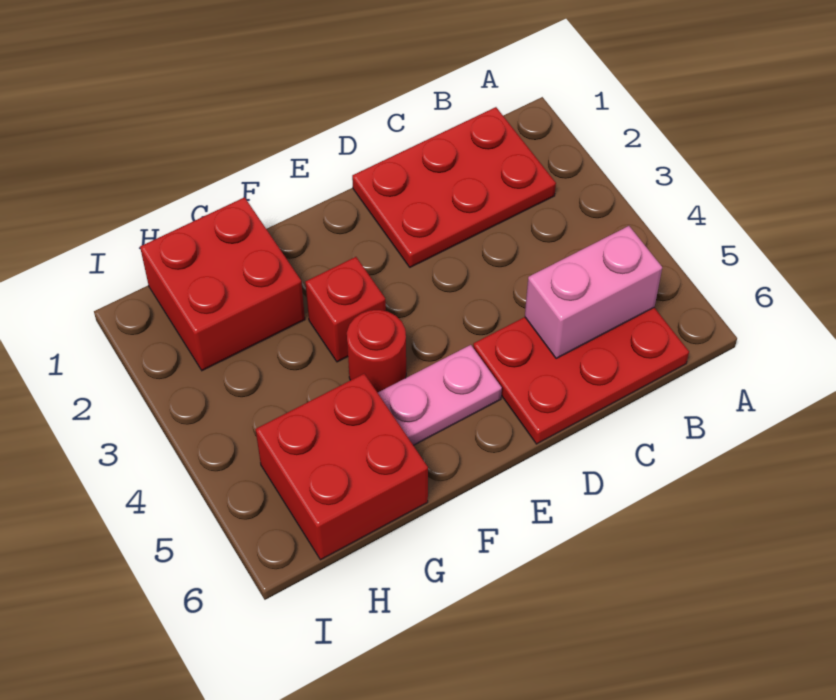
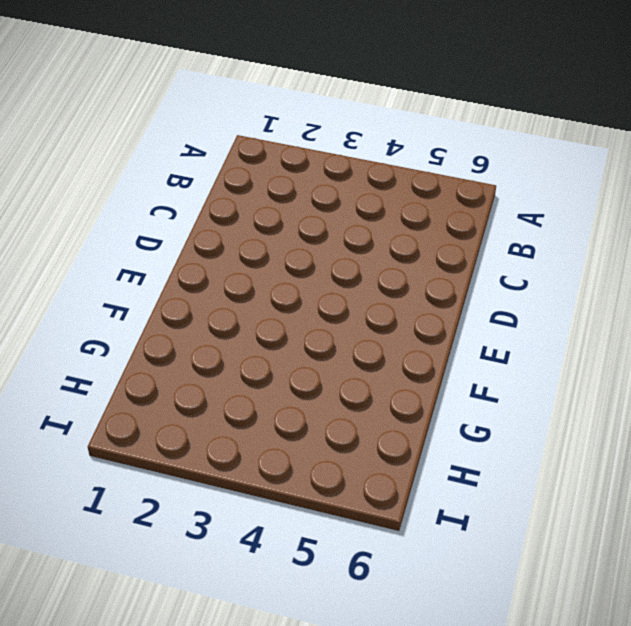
none -> red plate B1:D2 level 1
none -> red plate B5:D6 level 1

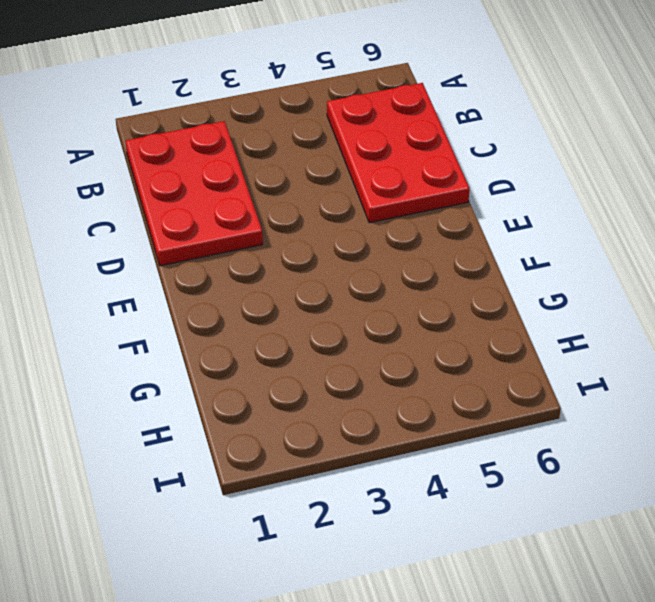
none -> pink plate E5:F5 level 1
none -> red brick F3 level 1

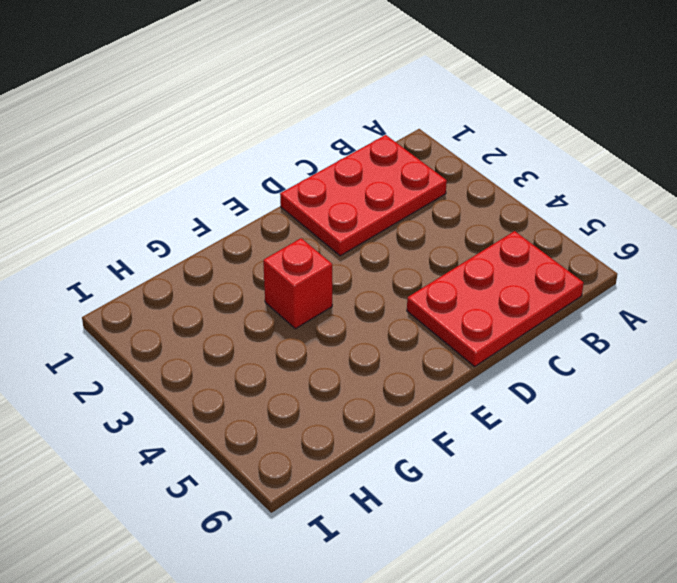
none -> pink plate E5:F5 level 1
none -> red round brick F4 level 1

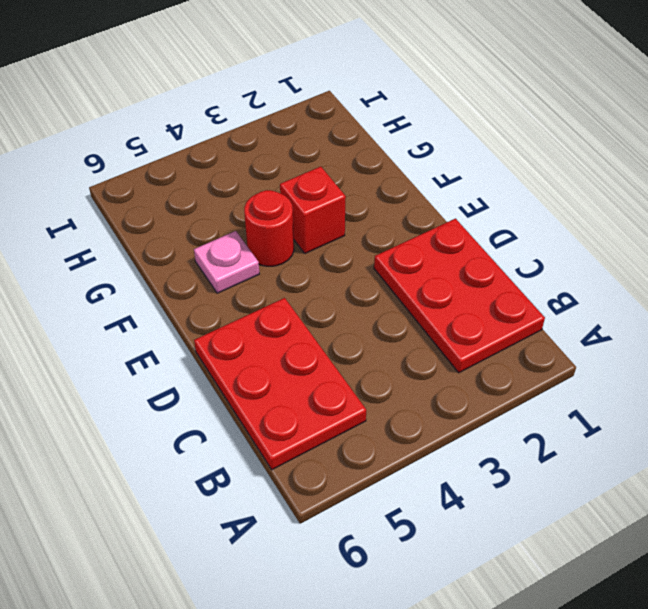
pink plate F5 level 1 -> pink plate E5:F5 level 1
none -> red brick G1:H2 level 1
none -> red brick G5:H6 level 1

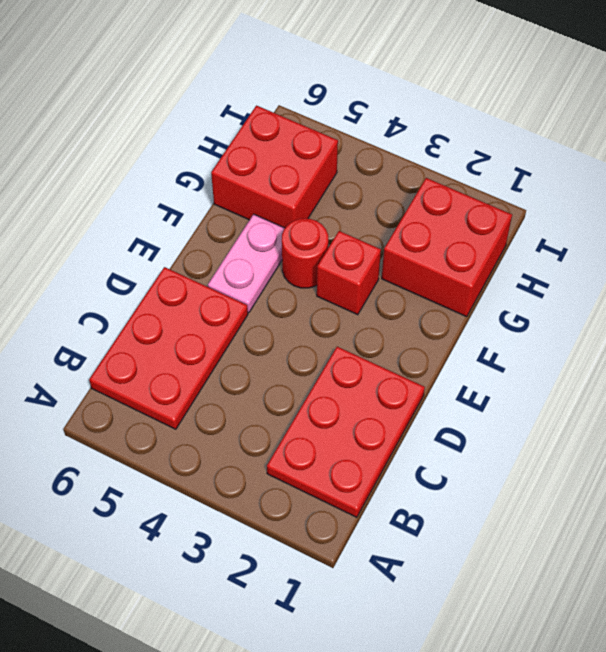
none -> pink brick B5:C5 level 2

